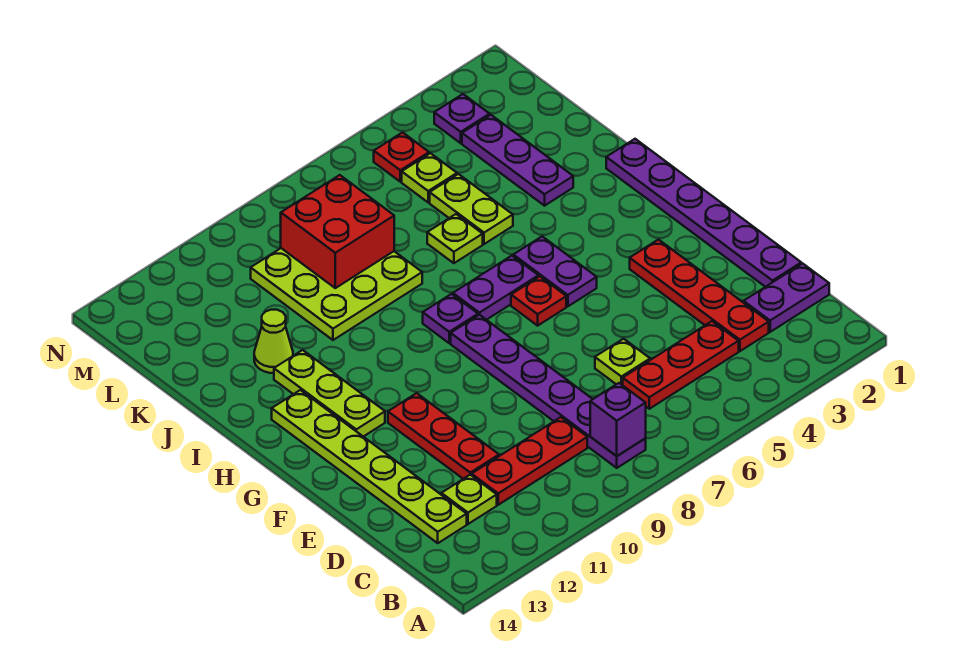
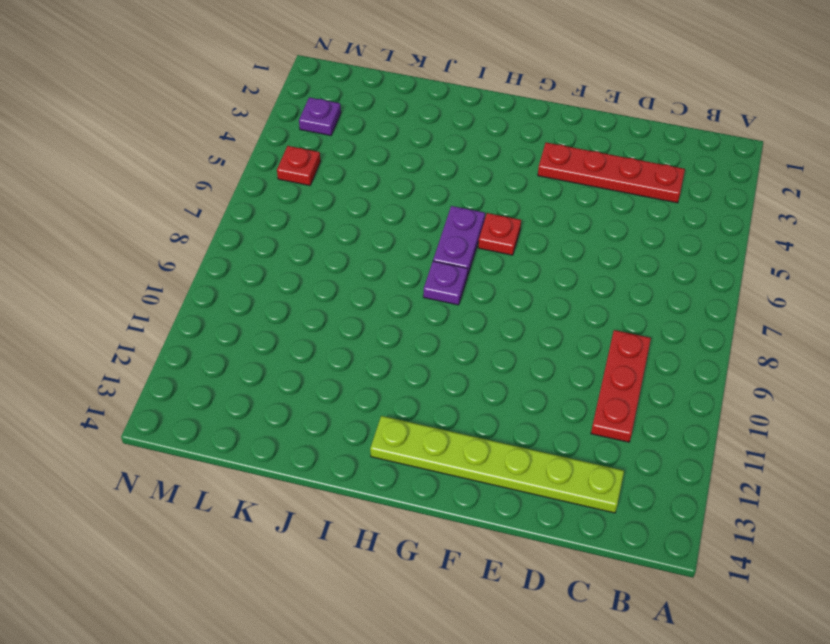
none -> purple plate B8:G8 level 1
none -> purple plate C1:C2 level 1
none -> red plate C4:C6 level 1

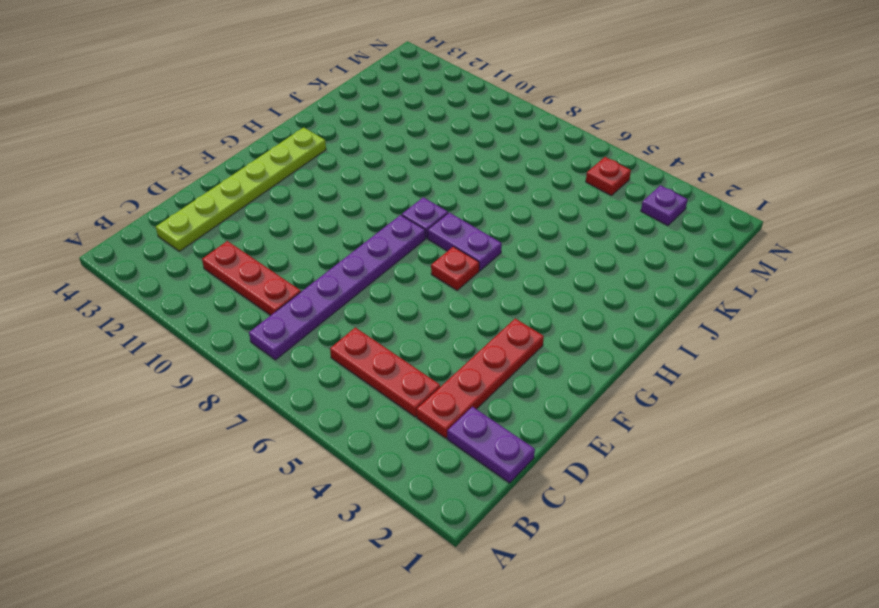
none -> lime plate C12 level 1
none -> purple plate D1:I1 level 1
none -> lime plate D6 level 1

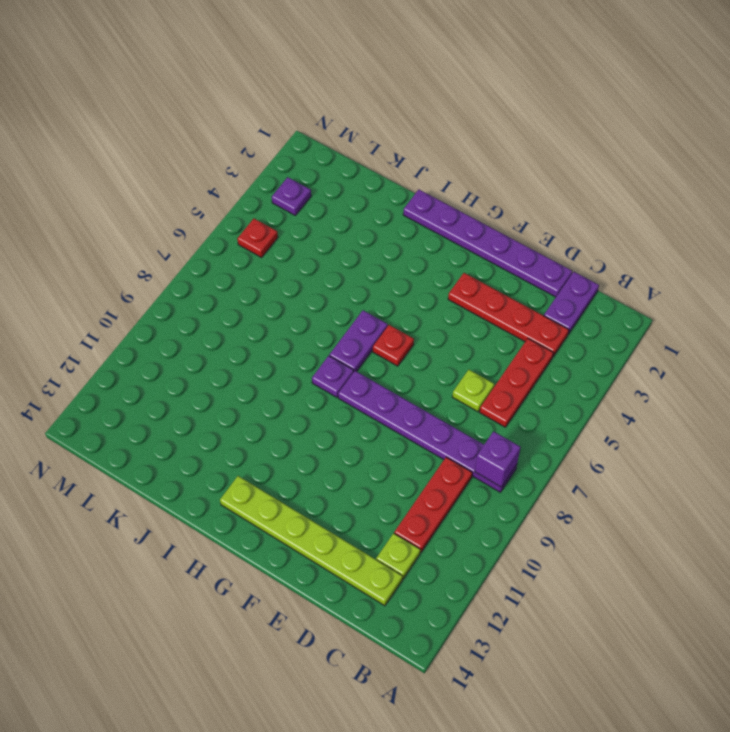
none -> red plate D11:F11 level 1
none -> purple plate G5:H5 level 1
none -> lime plate G12:I12 level 1

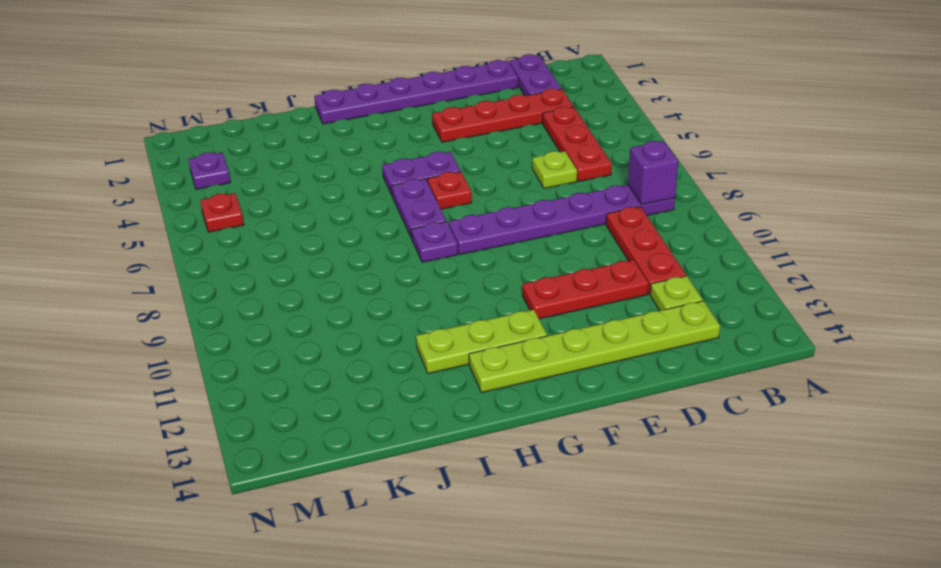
none -> purple plate J3:L3 level 1
none -> lime plate J5:K5 level 1
none -> lime plate J6 level 1

